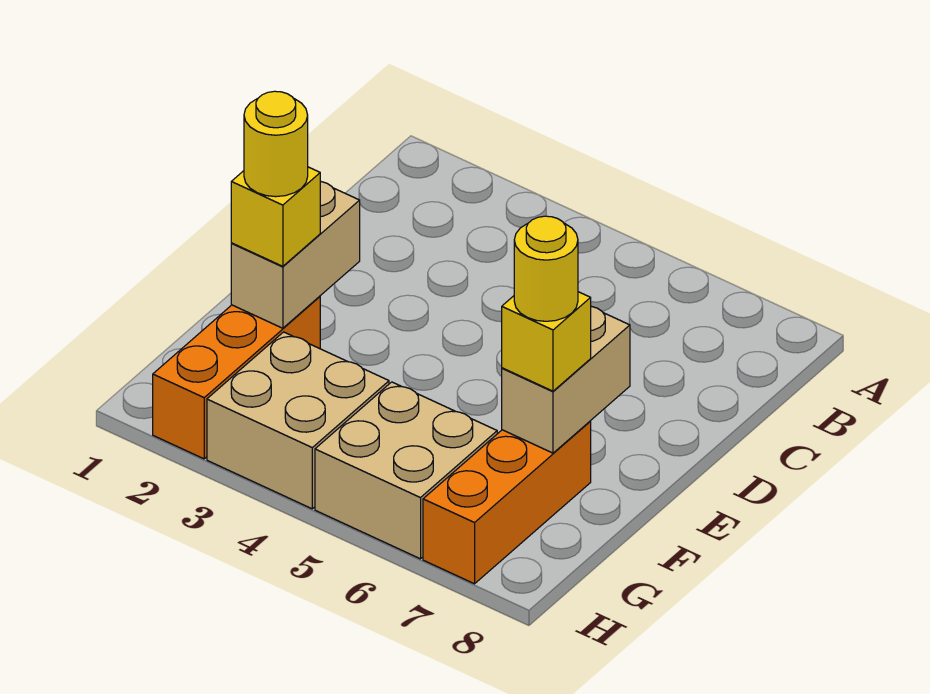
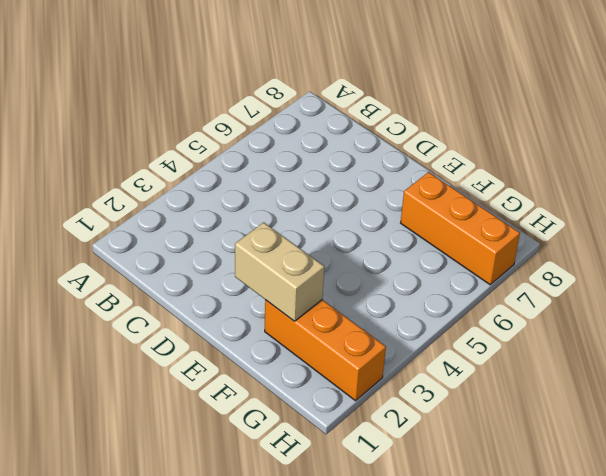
none -> tan brick G3:H4 level 1
none -> tan brick G5:H6 level 1

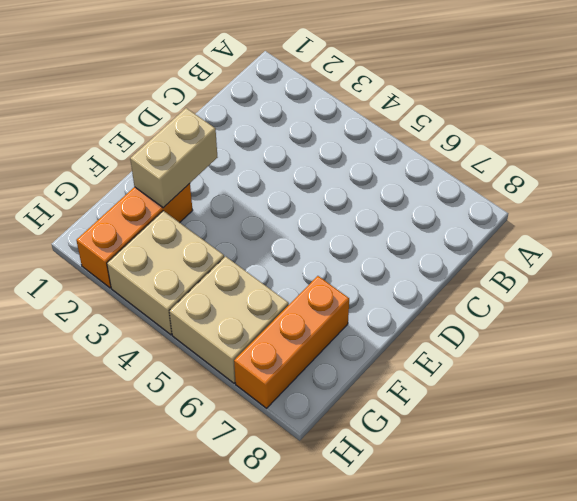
none -> tan brick E7:F7 level 2
none -> yellow brick F2 level 3

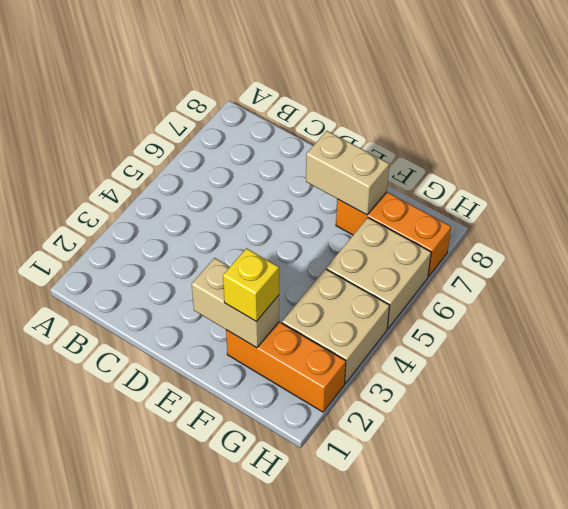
none -> yellow brick F7 level 3
none -> yellow round brick F2 level 4

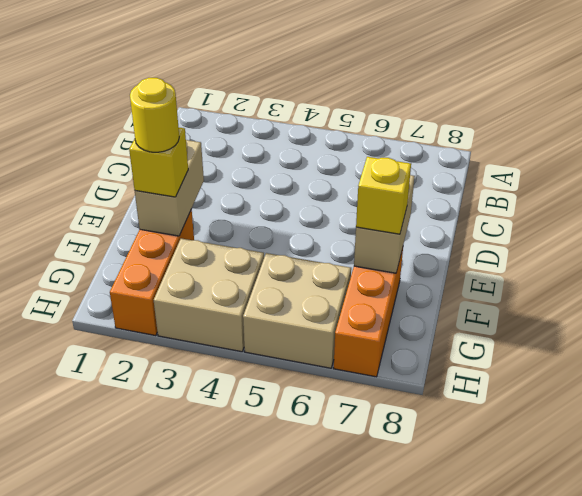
none -> yellow round brick F7 level 4

